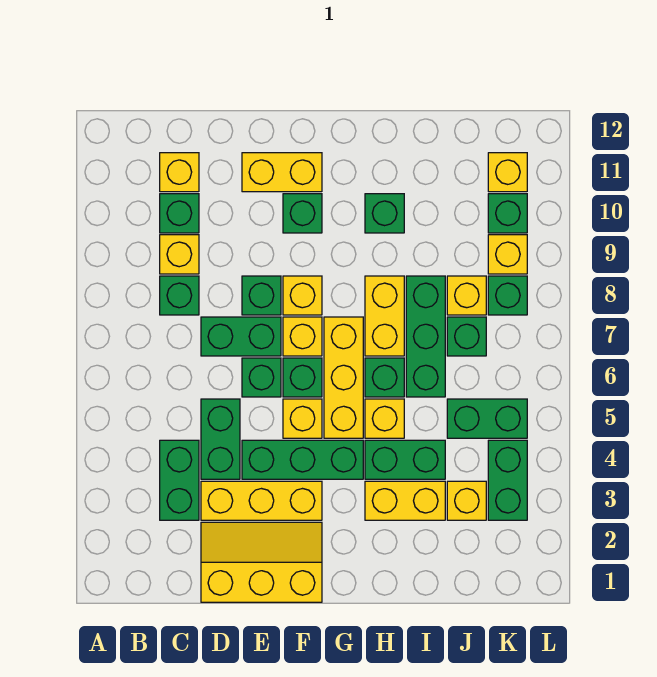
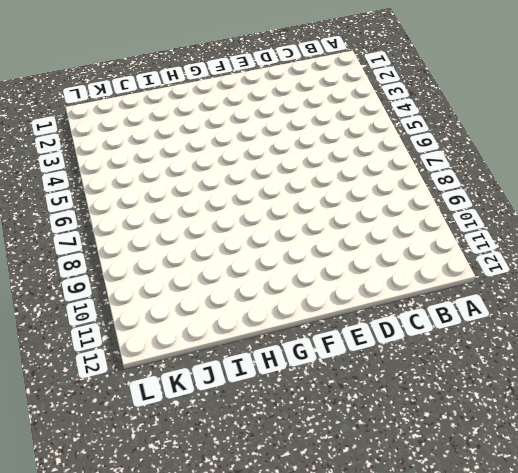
none -> green brick C3:C4 level 1
none -> green brick C8 level 1
none -> yellow brick C9 level 1
none -> green brick C10 level 1

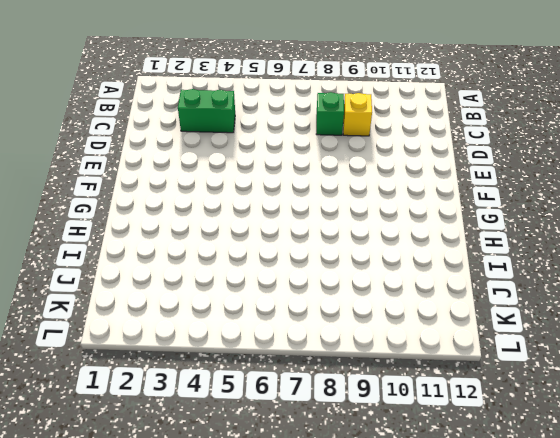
none -> green brick C10 level 1
none -> yellow brick C11 level 1
none -> yellow slope D1:F2 level 1 top 1
none -> yellow brick D3:F3 level 1

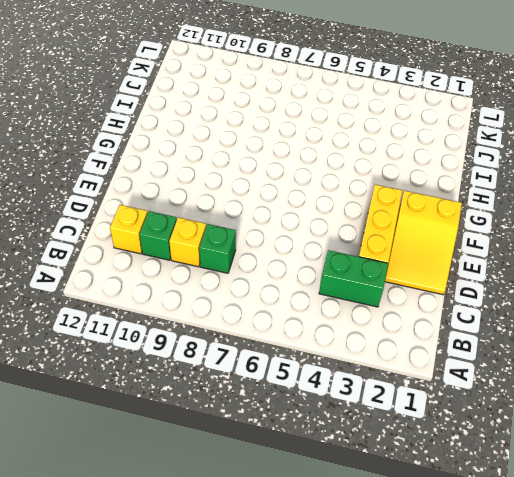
yellow slope D1:F2 level 1 top F -> yellow slope D1:F2 level 1 top 1
none -> green brick D4:D5 level 1
none -> green brick D7:E7 level 1
none -> green brick E4:G4 level 1
none -> green brick E6 level 1

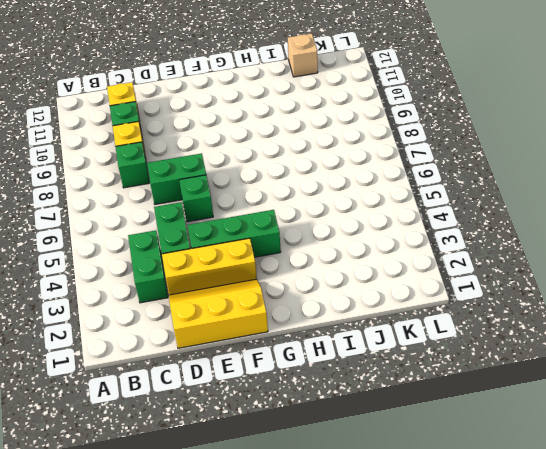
tan brick J12 level 1 -> none
none -> green brick E8 level 1
none -> yellow brick E11:F11 level 1
none -> yellow brick F5 level 1
none -> green brick F6 level 1

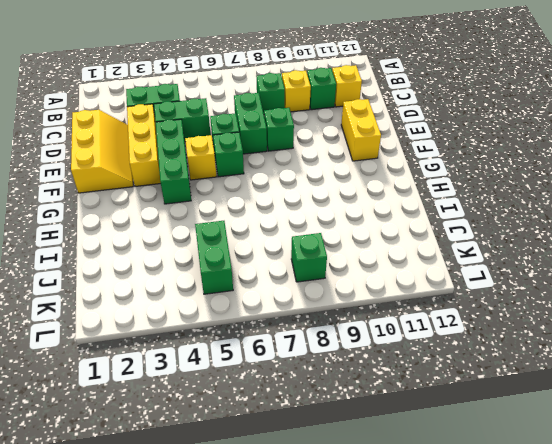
none -> yellow brick F7 level 1
none -> yellow brick F8 level 1
none -> green brick F10 level 1
none -> yellow brick G5:G7 level 1

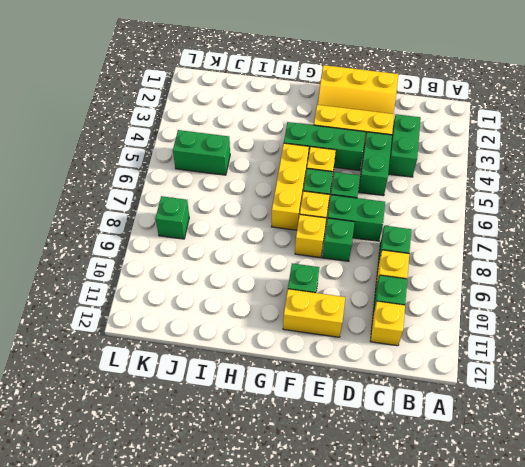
none -> yellow brick H3:I3 level 1
none -> green brick H4:I4 level 1
none -> yellow brick H5 level 1
none -> green brick H6 level 1

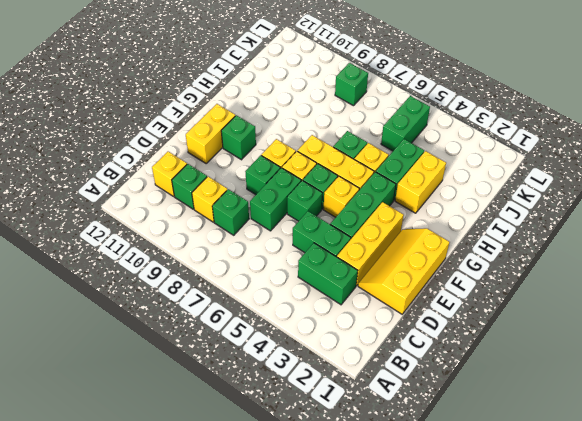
none -> yellow brick H7:H8 level 1
none -> green brick H10 level 1
none -> green brick I6:I8 level 1
none -> yellow brick J3 level 1

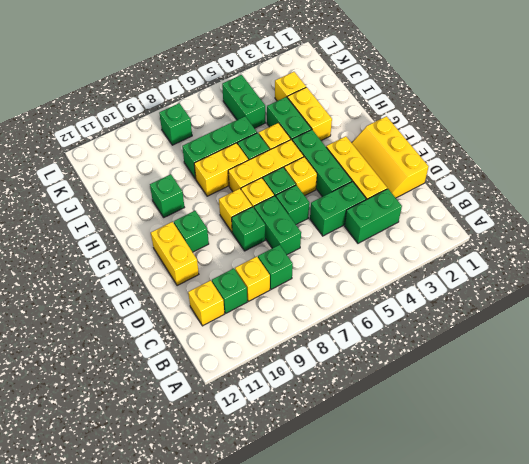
none -> green brick J7 level 1
none -> yellow brick J8 level 1
none -> green brick K3:K4 level 1
none -> yellow brick K9 level 1

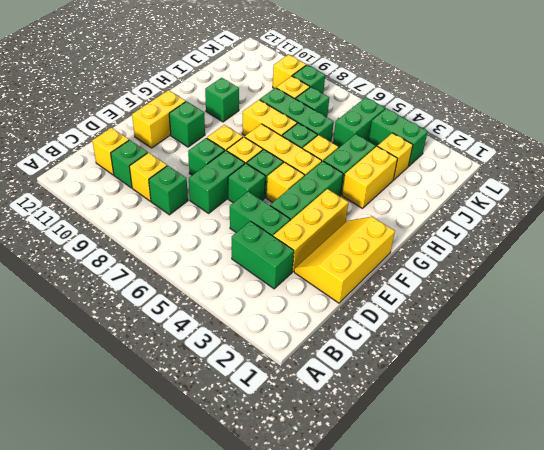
none -> green brick K10 level 1
none -> yellow brick K11 level 1

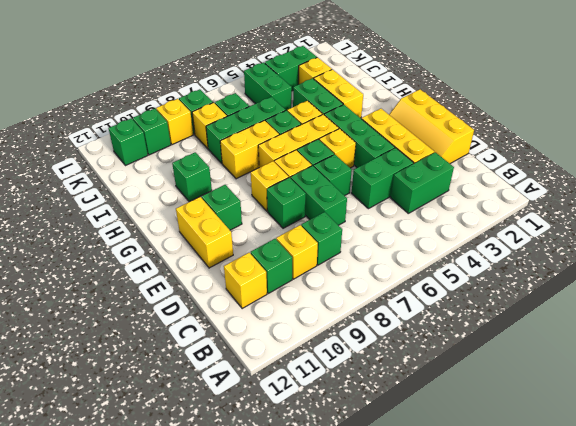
green brick K11 level 1 -> yellow brick K11 level 1

